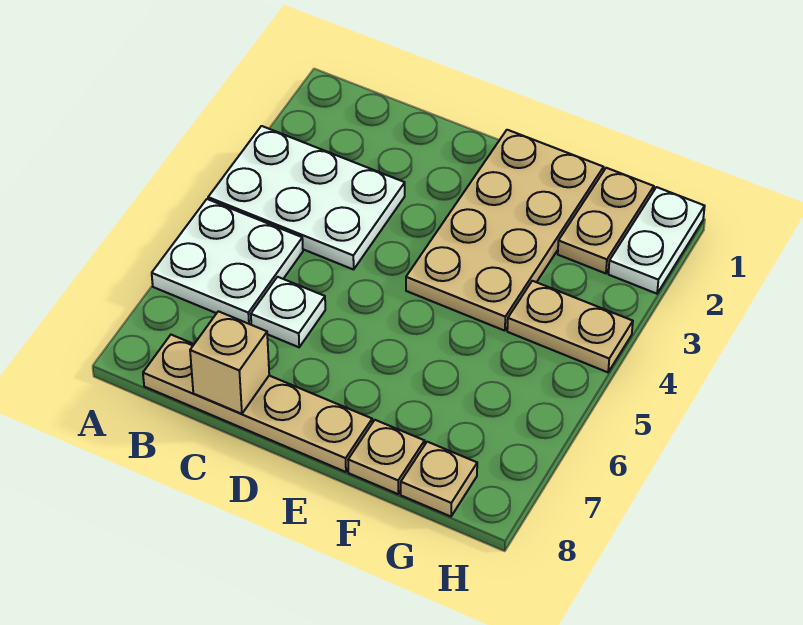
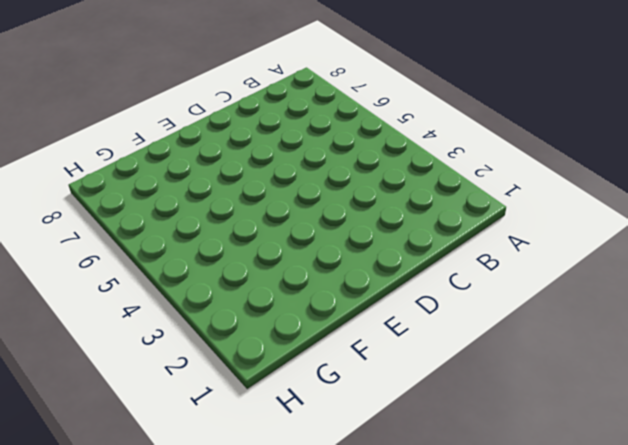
none -> white plate A3:C4 level 1
none -> white plate A5:B6 level 1

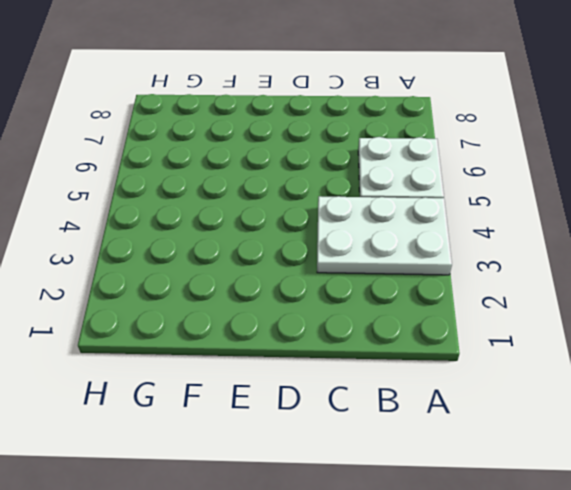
none -> tan plate B8:E8 level 1
none -> white plate C6 level 1

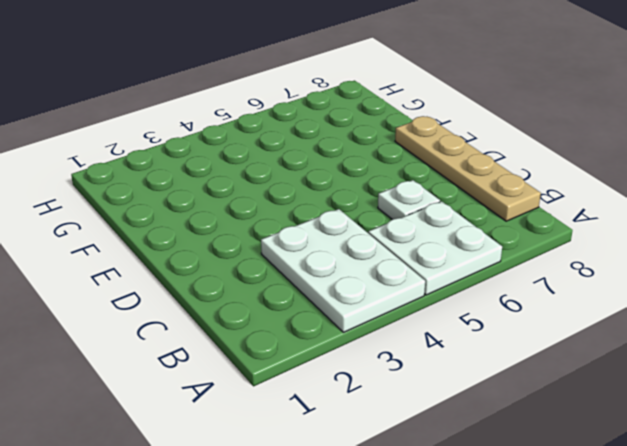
none -> tan plate E1:F4 level 1
none -> tan plate F8 level 1

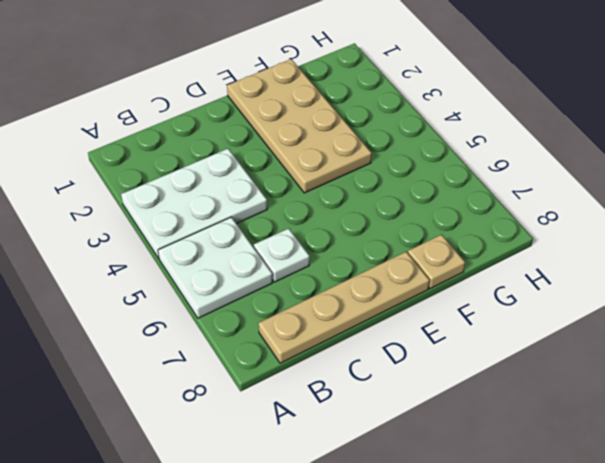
none -> tan plate G1:G2 level 1
none -> tan plate G4:H4 level 1

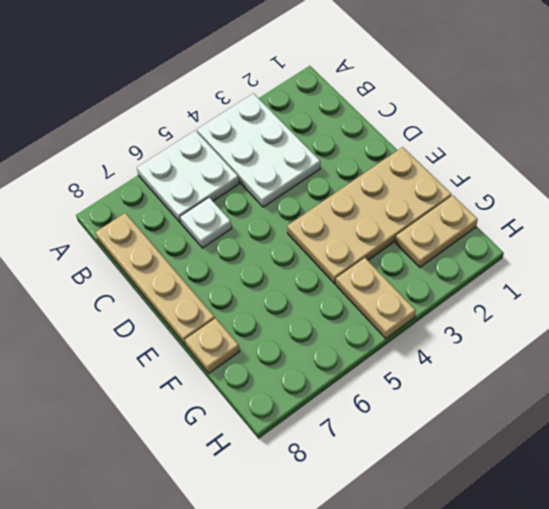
none -> tan plate G8 level 1
none -> white plate H1:H2 level 1

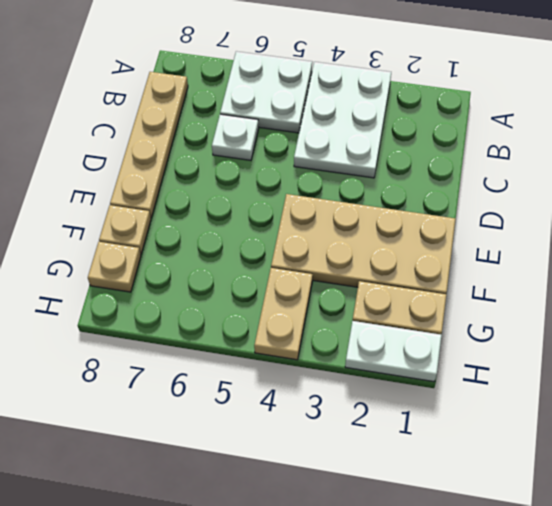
none -> tan brick C8 level 2

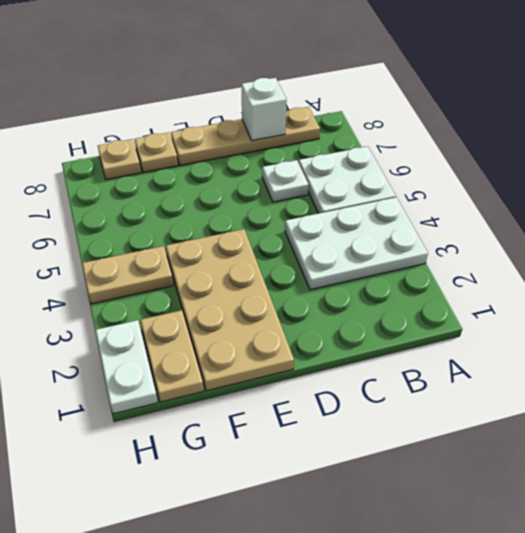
white brick C8 level 2 -> tan brick C8 level 2

